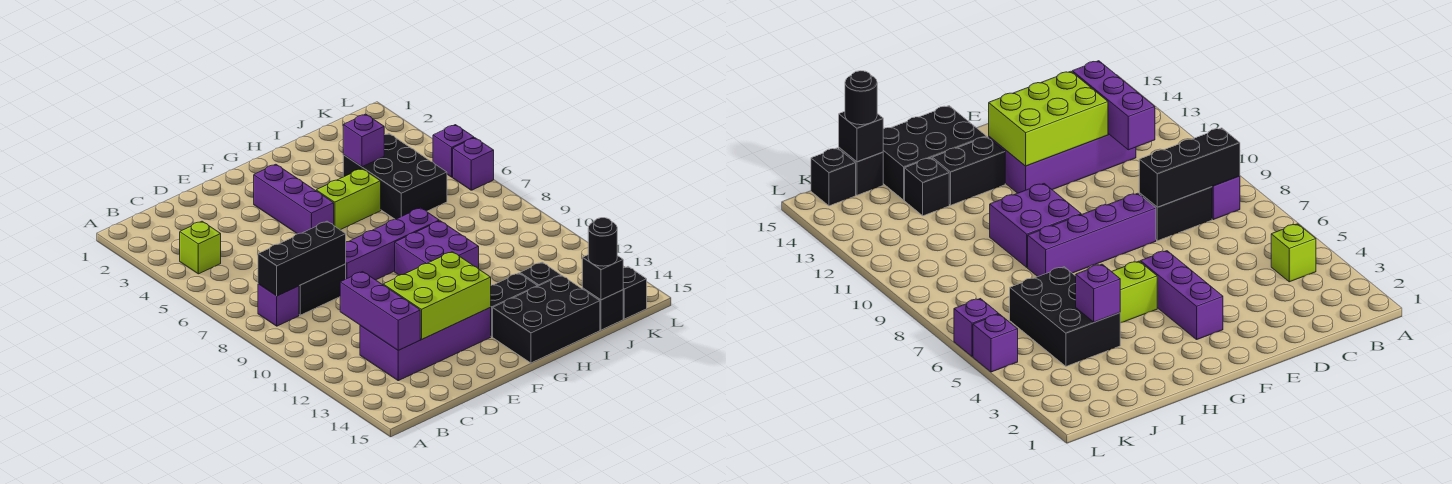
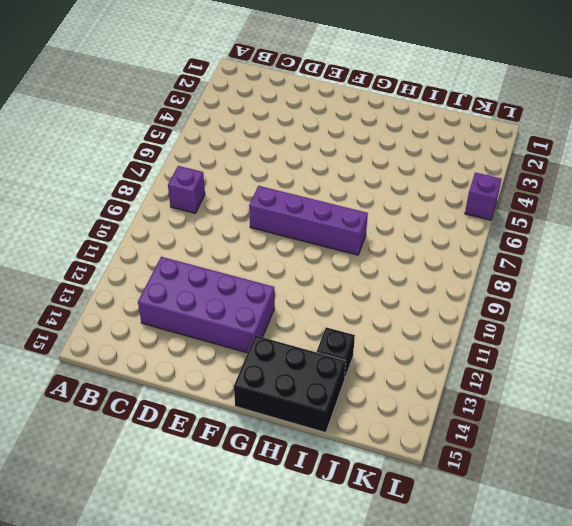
none -> lime brick B4 level 1
none -> black brick C8:D8 level 1
none -> purple brick F3:F5 level 1

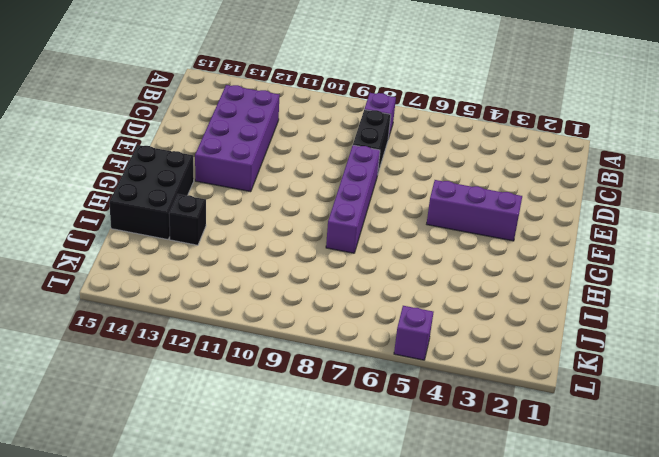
none -> lime brick B4 level 1
none -> lime brick G5:H5 level 1
none -> purple brick G9:H10 level 1

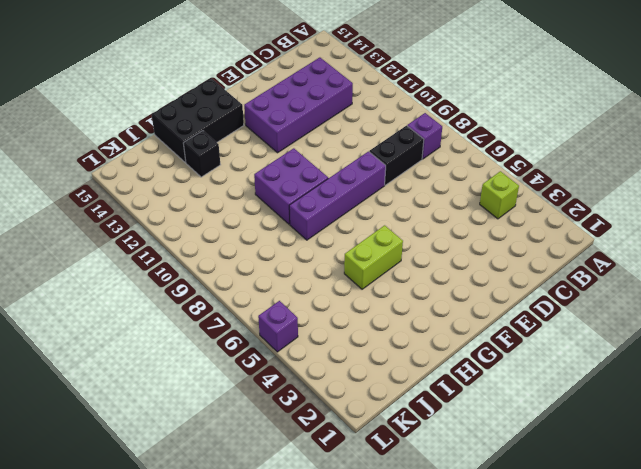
none -> purple brick F3:F5 level 1
none -> black brick G13:H13 level 1
none -> black brick I4:J6 level 1

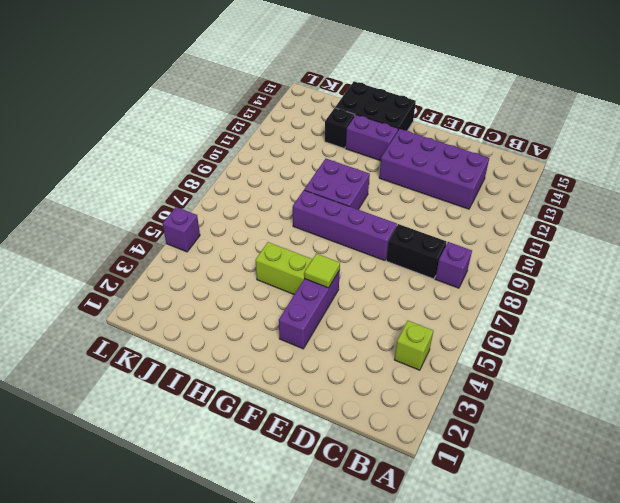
lime tile F5 level 2 -> none
purple brick G13:H13 level 1 -> black brick G13:H13 level 1
none -> black brick I4:J6 level 1
none -> black brick J15 level 1
none -> black brick K15 level 1

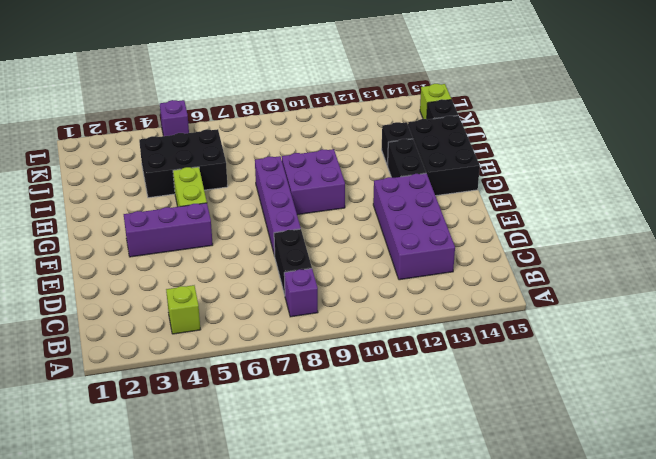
lime brick K15 level 1 -> black brick K15 level 1
none -> purple brick L6 level 1
none -> black brick B8:D8 level 2
none -> purple brick C11:C13 level 2

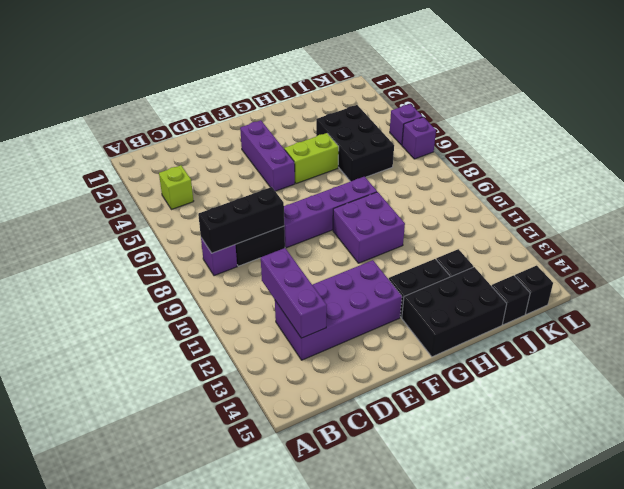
none -> lime brick D12:F13 level 2
none -> purple brick I4 level 2
none -> black brick J15 level 2

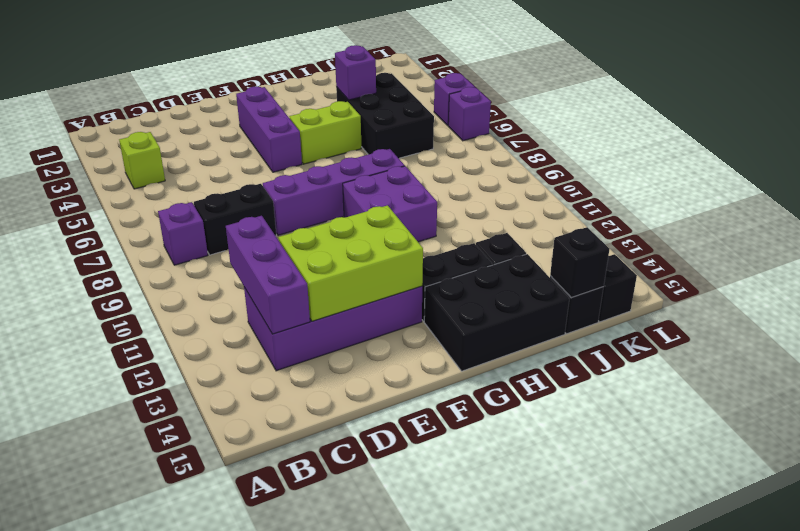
none -> black brick B8:D8 level 2
none -> black round brick J15 level 3

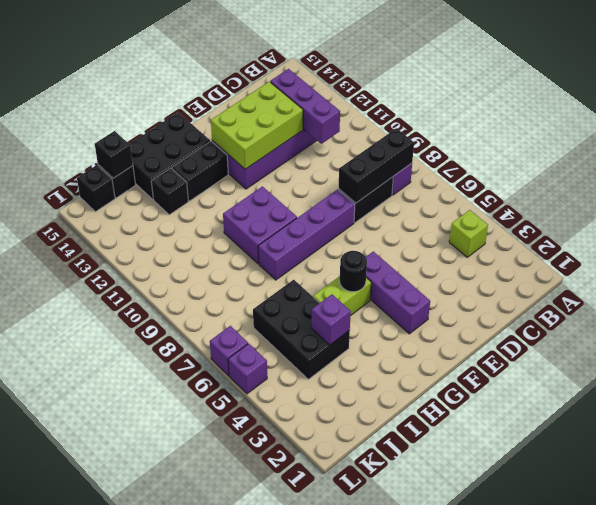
black round brick G5 level 2 -> black round brick J15 level 3

